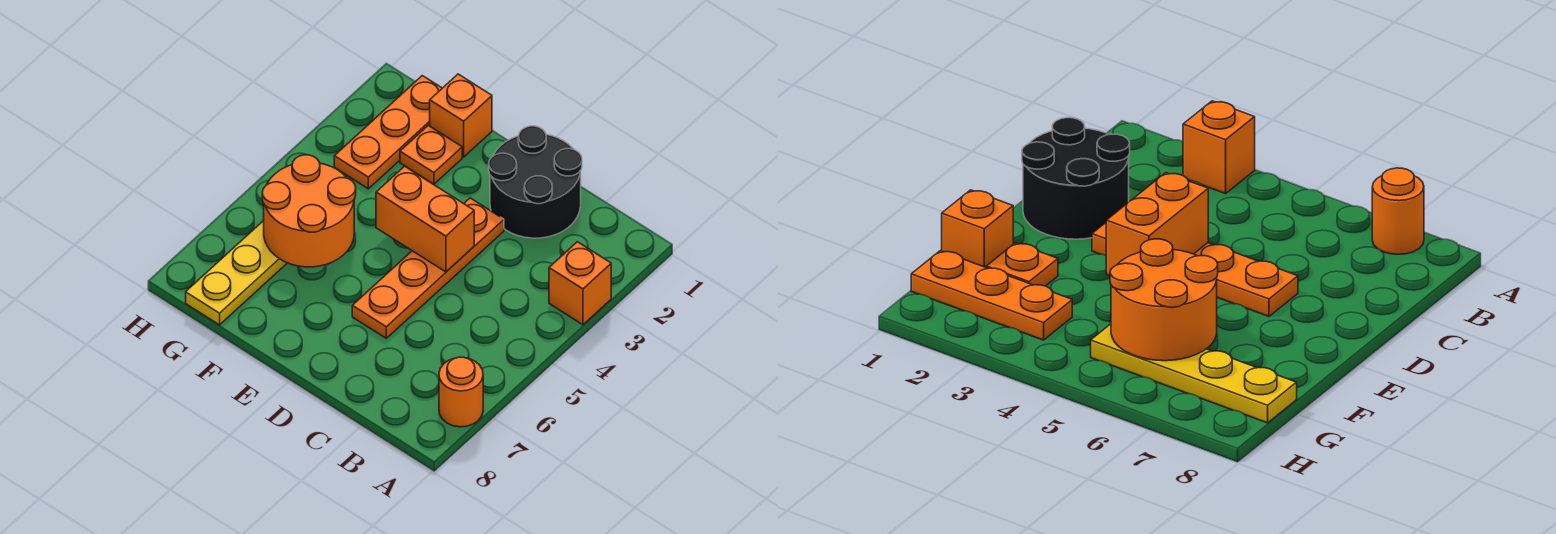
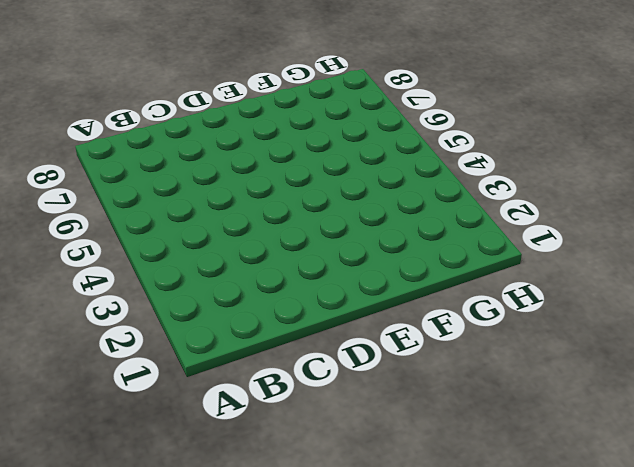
none -> orange brick A3 level 1
none -> orange round brick A7 level 1

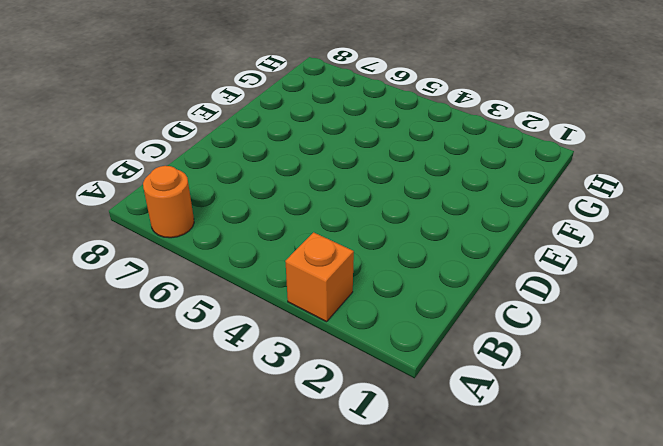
none -> black round brick C1:D2 level 1
none -> orange plate D3:D6 level 1

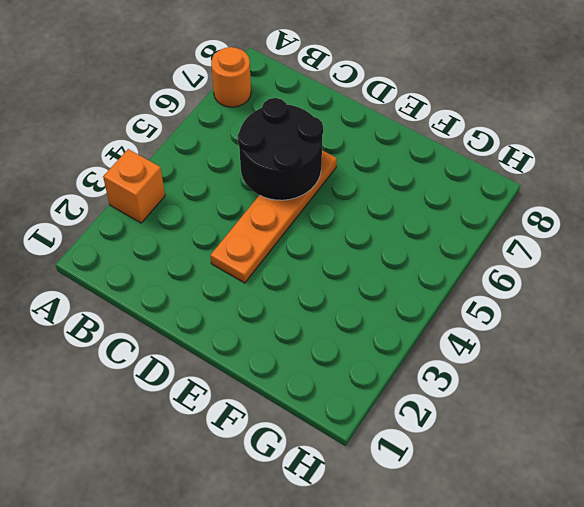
black round brick C5:D6 level 2 -> black round brick C1:D2 level 1
none -> orange brick F1 level 1
none -> orange plate F2 level 1

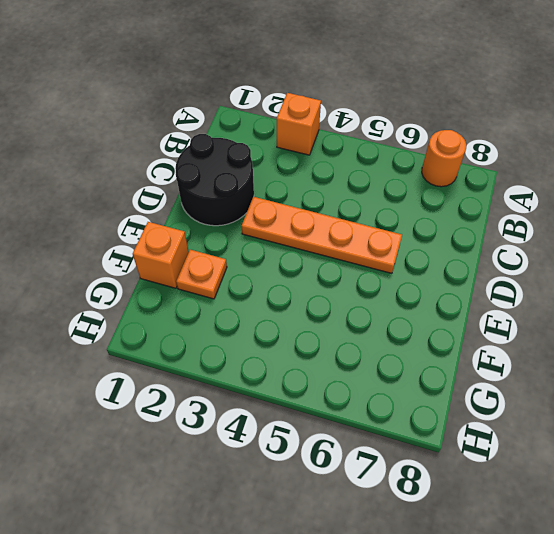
none -> orange plate G1:G3 level 1
none -> yellow plate G5:G8 level 1

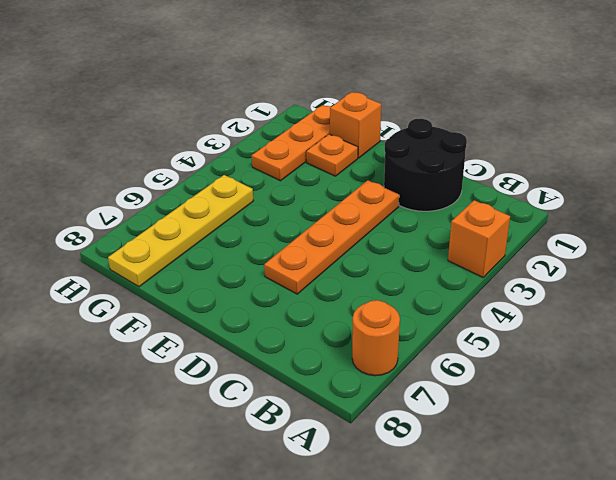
none -> orange brick D4:E4 level 2
none -> orange round brick F5:G6 level 2

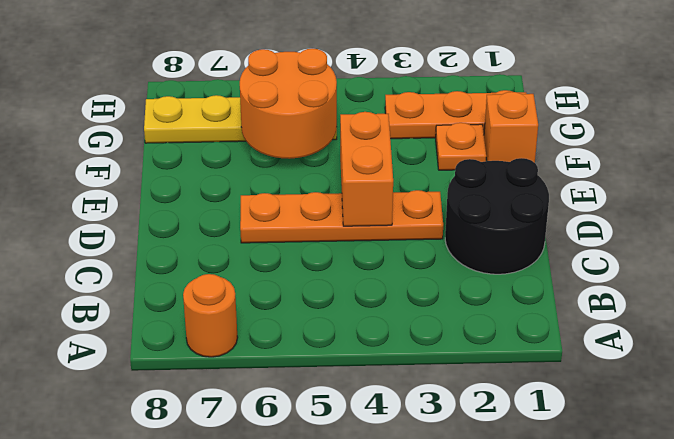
none -> orange brick A3 level 1

